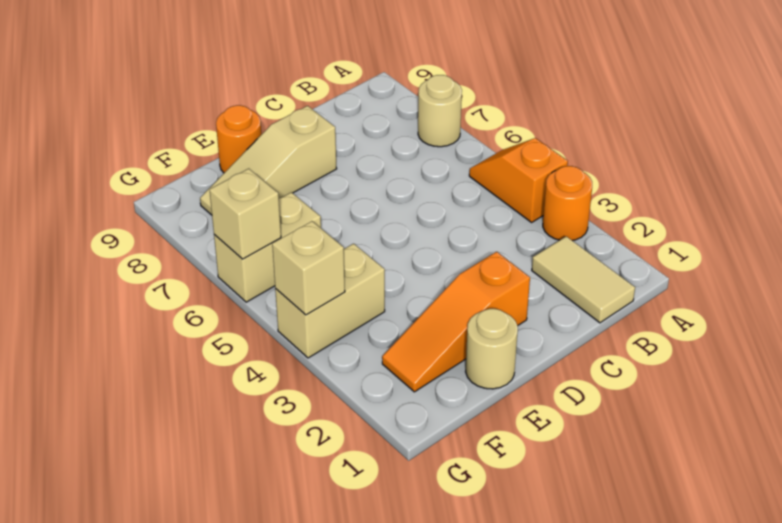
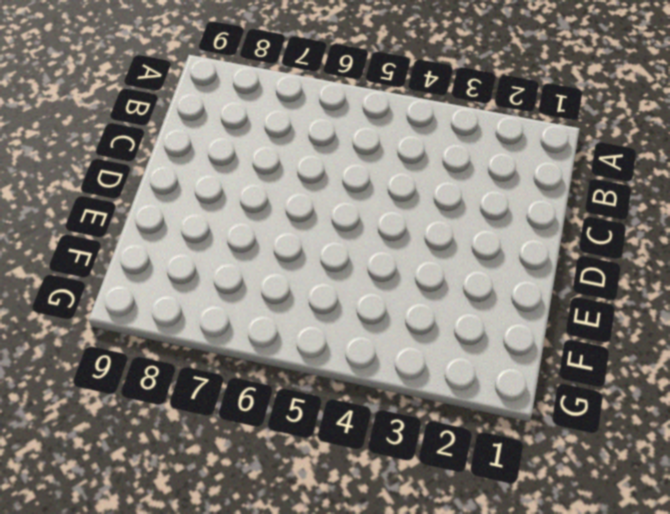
none -> orange round brick A3 level 1
none -> orange slope A4:A5 level 1 top 4
none -> tan round brick A7 level 1

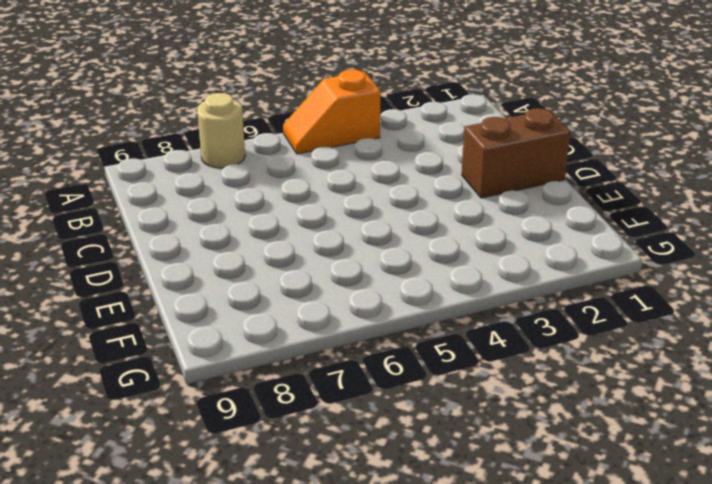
brown brick D1:D2 level 1 -> orange slope D2:F2 level 1 top D
none -> orange round brick A3 level 1
none -> tan tile B1:B2 level 1
none -> tan slope D8:F8 level 1 top D

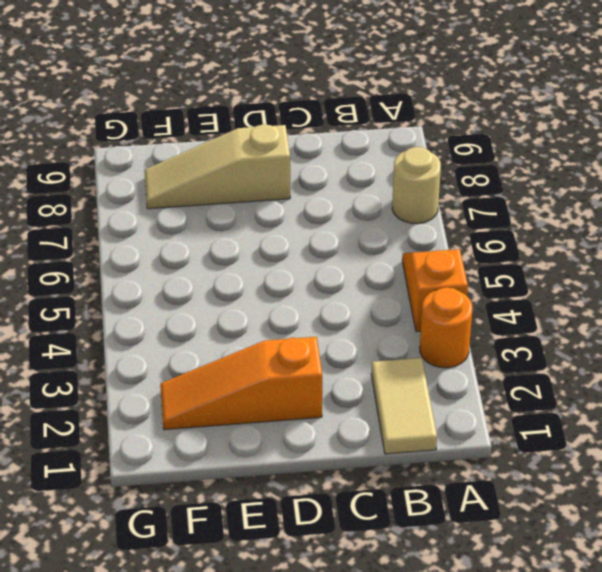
none -> tan round brick E1 level 1
none -> orange round brick E9 level 1
none -> tan brick F4:G4 level 1

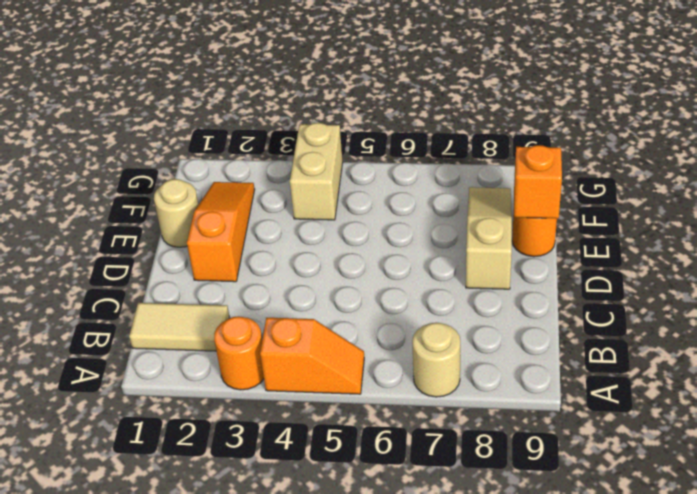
orange brick E9 level 2 -> none
none -> tan brick F6:G6 level 1
none -> tan brick G4 level 2
none -> tan brick G6 level 2

